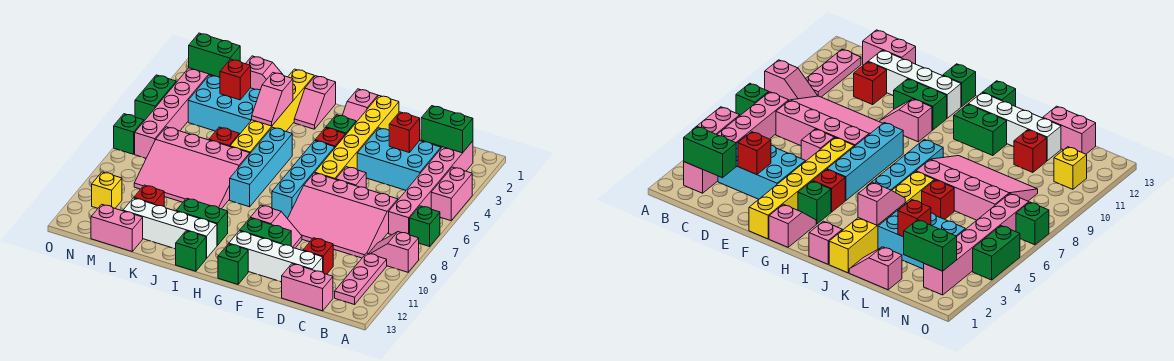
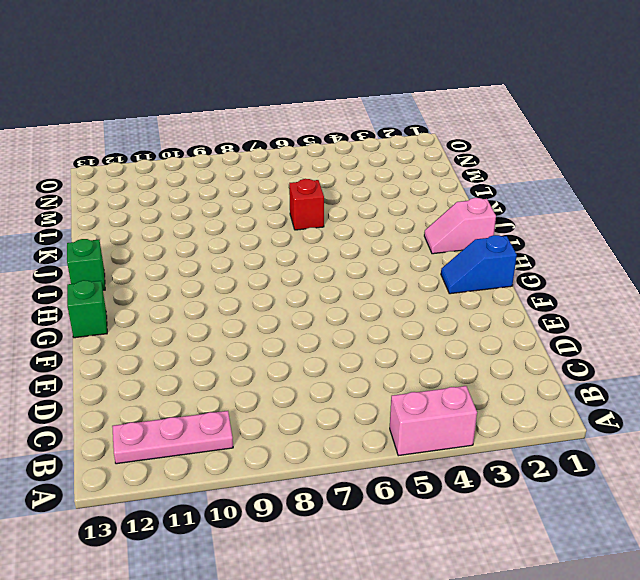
blue slope G1:G2 level 1 top 1 -> pink slope G1:G2 level 1 top 1
none -> green brick A7 level 1
none -> pink slope A9:B9 level 1 top A
none -> pink brick B2:B7 level 1
none -> cyan brick C3:E4 level 1

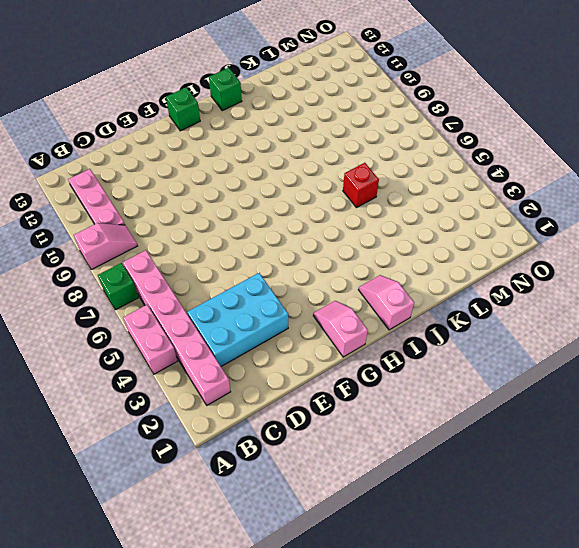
none -> pink slope C7:F9 level 1 top 7
none -> pink brick C13:D13 level 1
none -> red brick D11 level 1
none -> white brick D12:G12 level 1

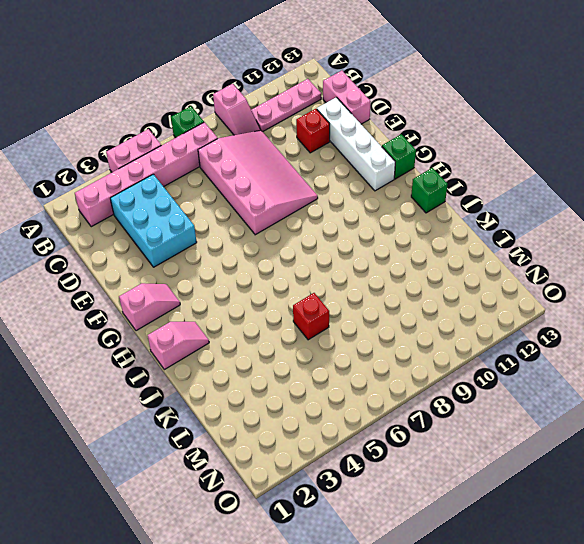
none -> pink brick E6 level 1
none -> yellow brick F1:F6 level 1
none -> pink slope F10:G10 level 1 top G
none -> green brick F11:G11 level 1

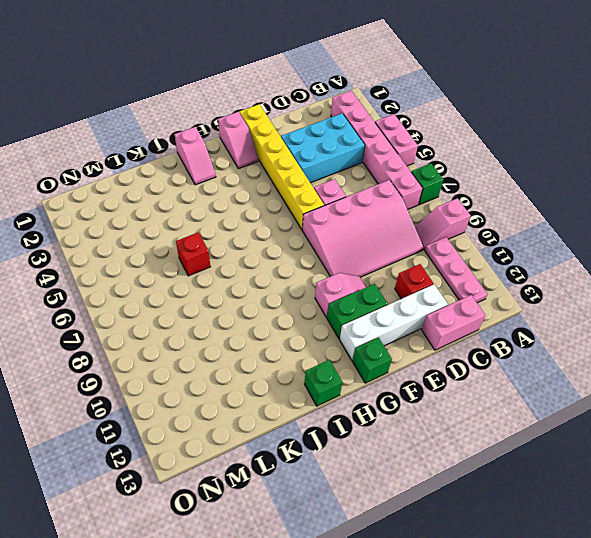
none -> green brick G3 level 1
none -> red brick G4 level 1
none -> cyan brick G5:G8 level 1
none -> cyan brick I5:I8 level 1

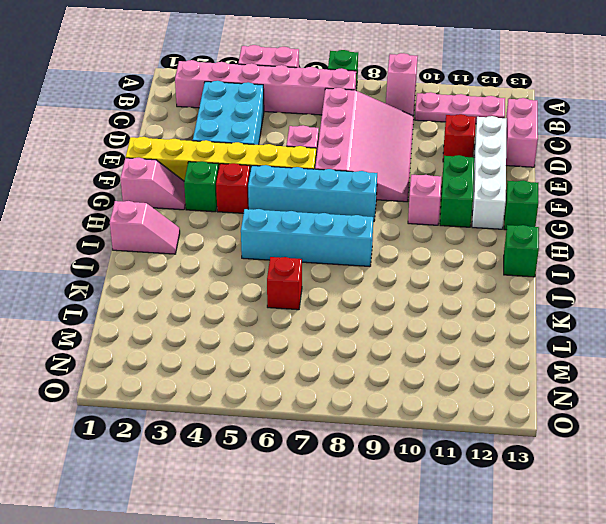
none -> green brick I11:J11 level 1
none -> white brick I12:L12 level 1
none -> yellow brick J1:J6 level 1
none -> pink slope J7:M9 level 1 top 7

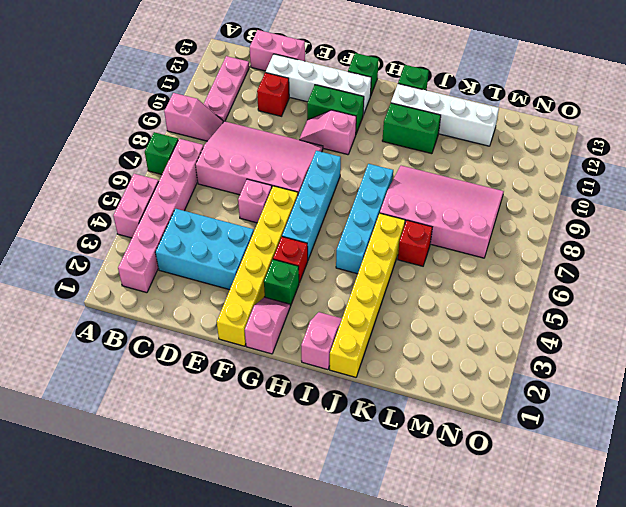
none -> pink slope K1:L1 level 1 top L
none -> cyan brick K3:M4 level 1
none -> red brick L11 level 1
none -> pink brick L13:M13 level 1

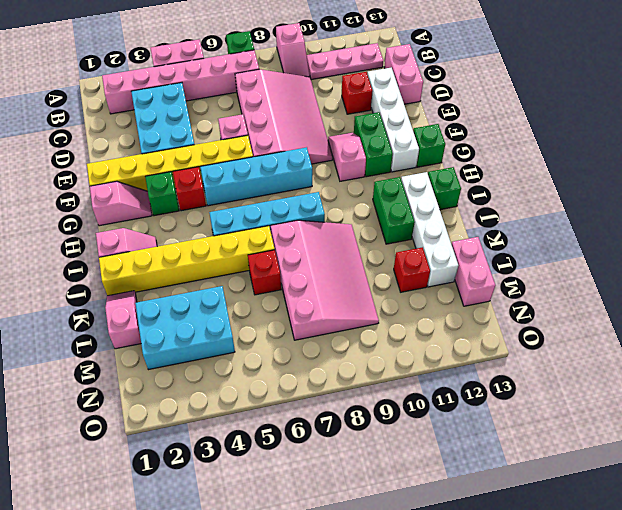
cyan brick L2:M4 level 1 -> cyan brick K3:M4 level 1
none -> pink brick N2:N7 level 1
none -> yellow brick N11 level 1
none -> green brick O4:O5 level 1
none -> green brick O7 level 1

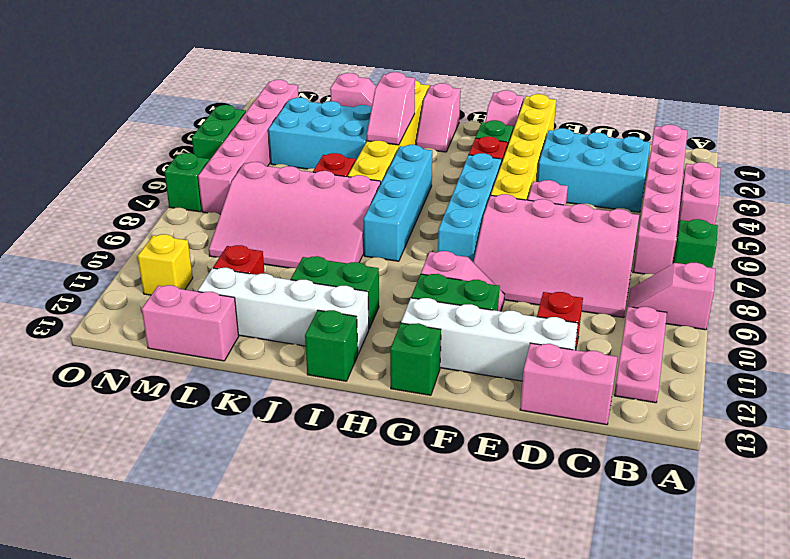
none -> green brick B2:C2 level 2
none -> red brick D3 level 2
none -> red brick L3 level 2
none -> green brick M2:N2 level 2

